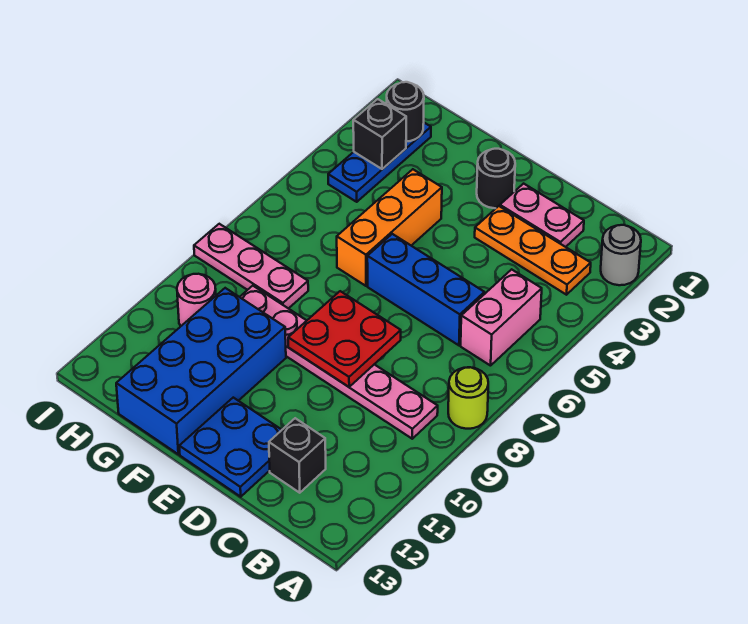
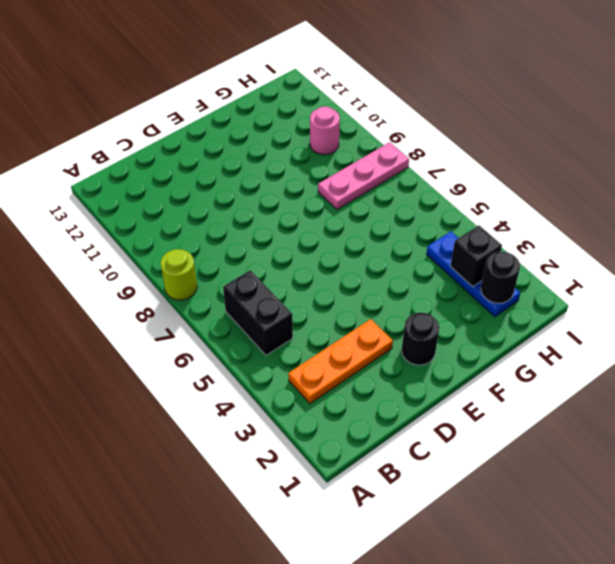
black brick B5:B6 level 1 -> pink brick B5:B6 level 1
none -> grey round brick A2 level 1
none -> pink plate B9:G9 level 1
none -> pink plate C2:D2 level 1

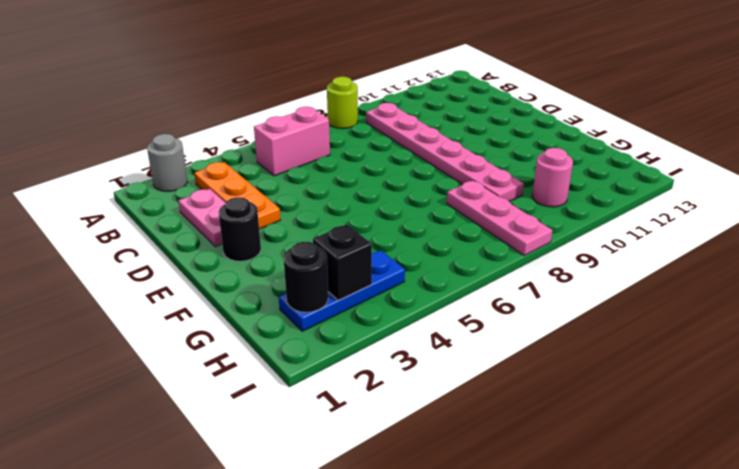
none -> blue brick C6:E6 level 1
none -> black brick C12 level 1
none -> blue plate D12:E13 level 1

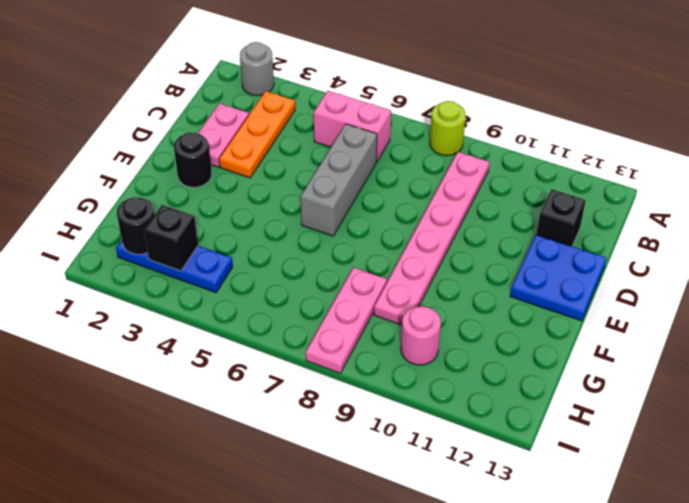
grey brick C6:E6 level 1 -> blue brick C6:E6 level 1
none -> orange brick F4:F6 level 1
none -> blue brick F10:G13 level 1
none -> red plate D8:E9 level 2

